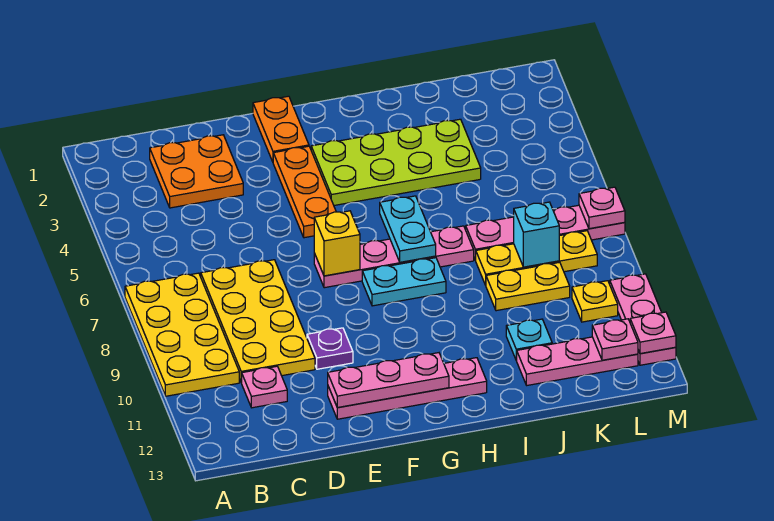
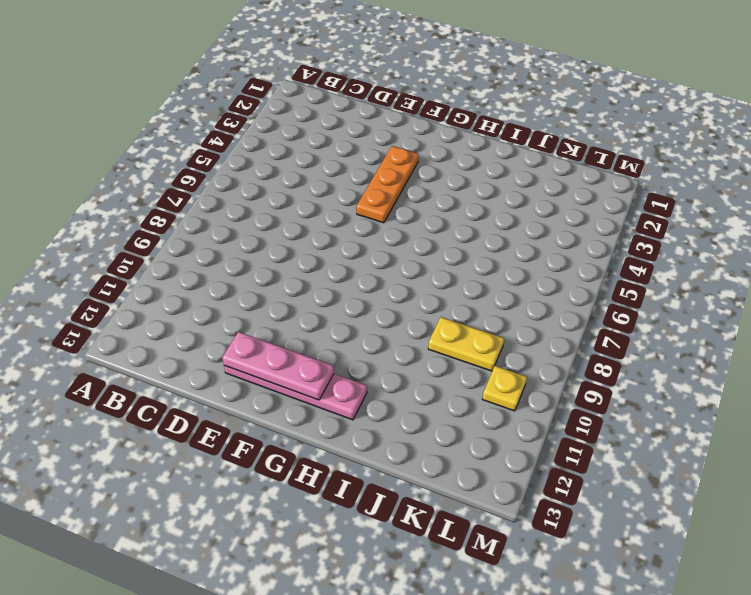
none -> yellow plate A7:B10 level 1
none -> orange plate C2:D3 level 1
none -> yellow plate C7:D10 level 1

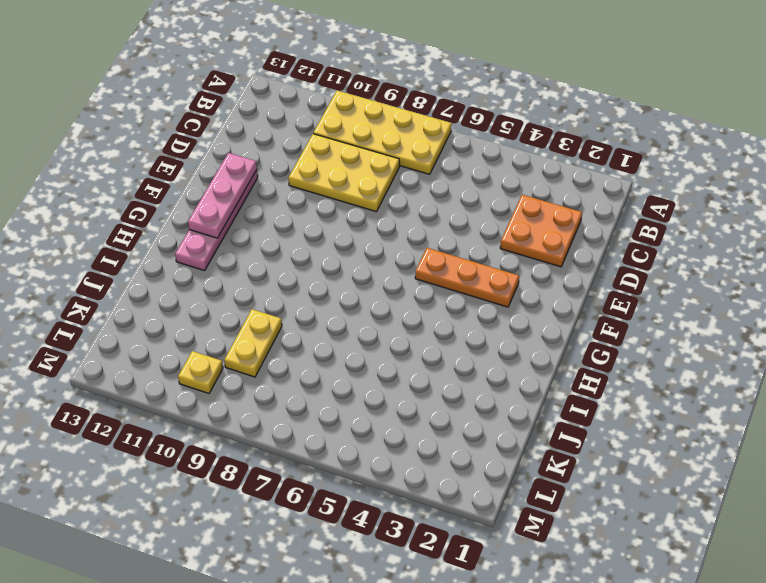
yellow plate C8:D10 level 1 -> yellow plate C7:D10 level 1
none -> pink plate C11 level 1
none -> purple plate E10 level 1
none -> orange plate F1:F2 level 1

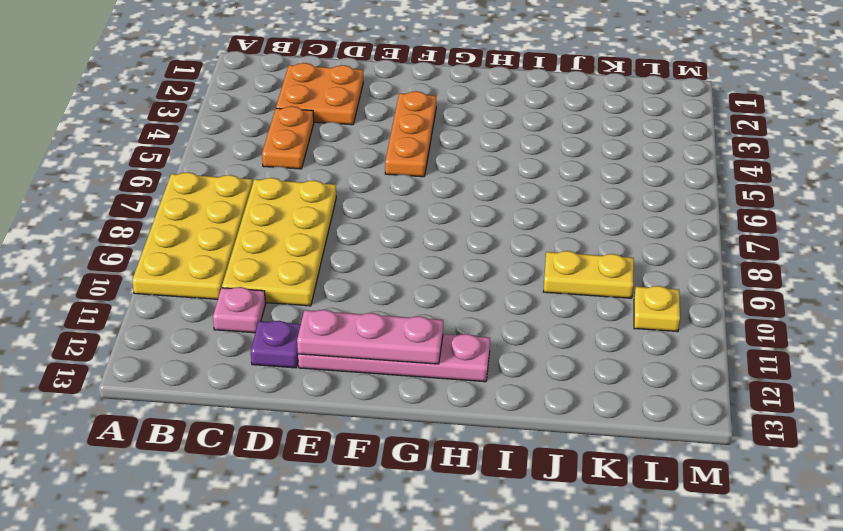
orange plate C4:C5 level 1 -> orange plate F1:F2 level 1
purple plate D12 level 1 -> purple plate E10 level 1
none -> pink plate F7:I7 level 1
none -> lime plate G3:J4 level 1
none -> cyan plate G8:H8 level 1

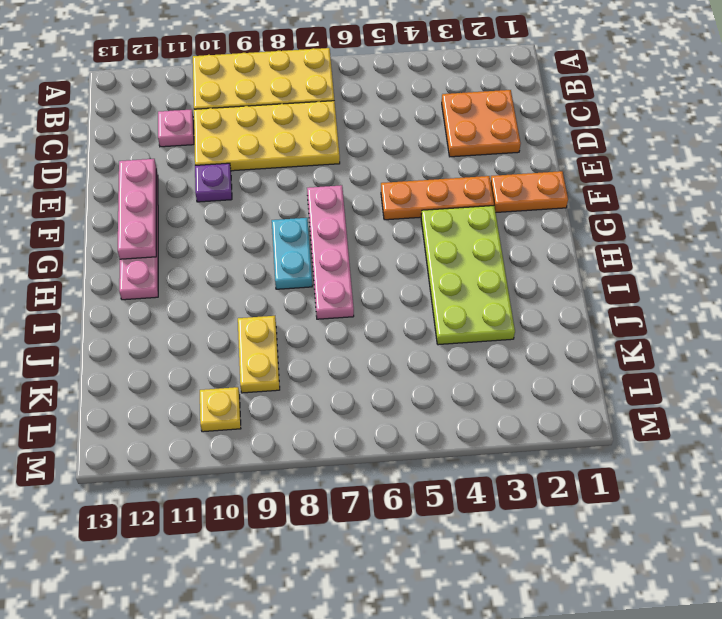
none -> pink plate J7:M7 level 1
none -> yellow plate J8:L8 level 1
none -> cyan plate J11 level 1

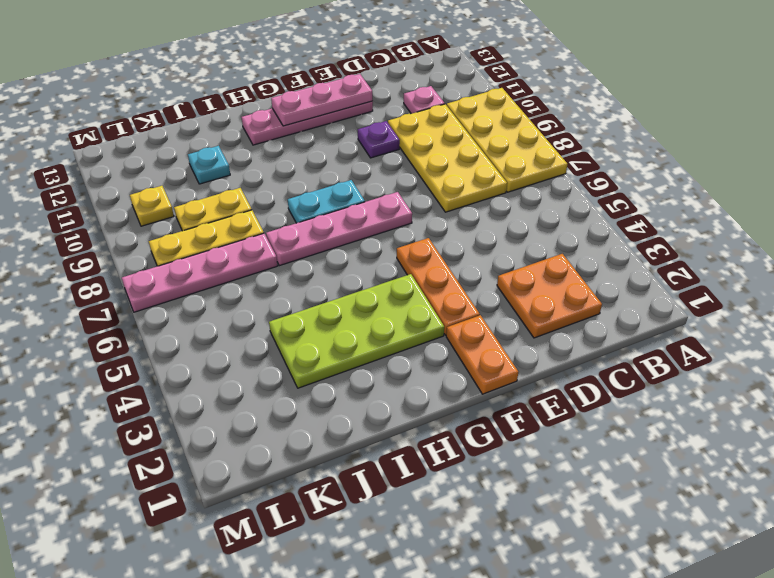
none -> pink plate J12:L12 level 1
none -> pink plate M10:M12 level 1
none -> yellow brick F7 level 2

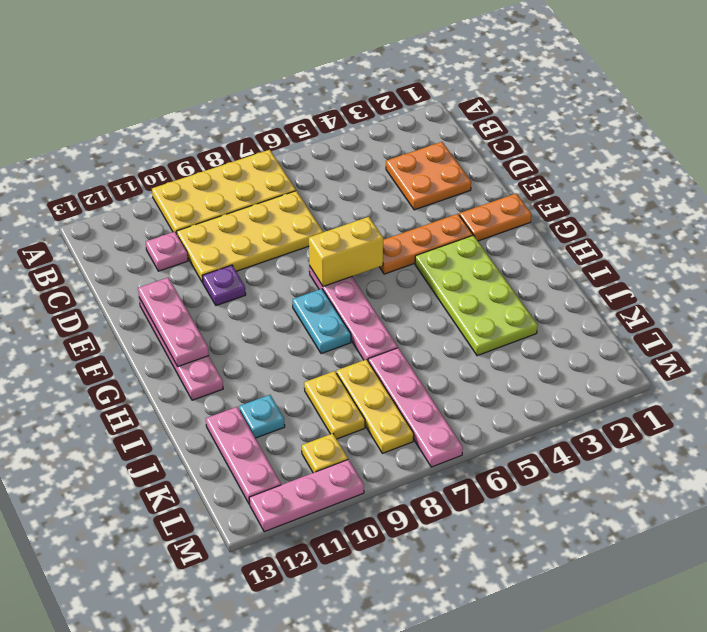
yellow brick F6:F7 level 2 -> yellow brick F7 level 2
none -> cyan plate H6:H7 level 2
none -> cyan brick K8 level 2
none -> pink plate L12 level 2

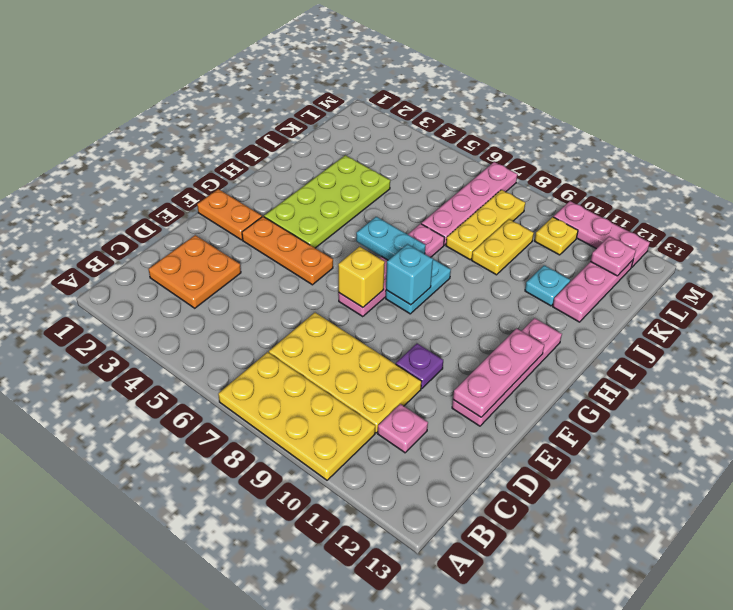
cyan brick G8 level 2 -> cyan brick K8 level 2
none -> pink plate M7 level 2
none -> pink plate M12 level 2

